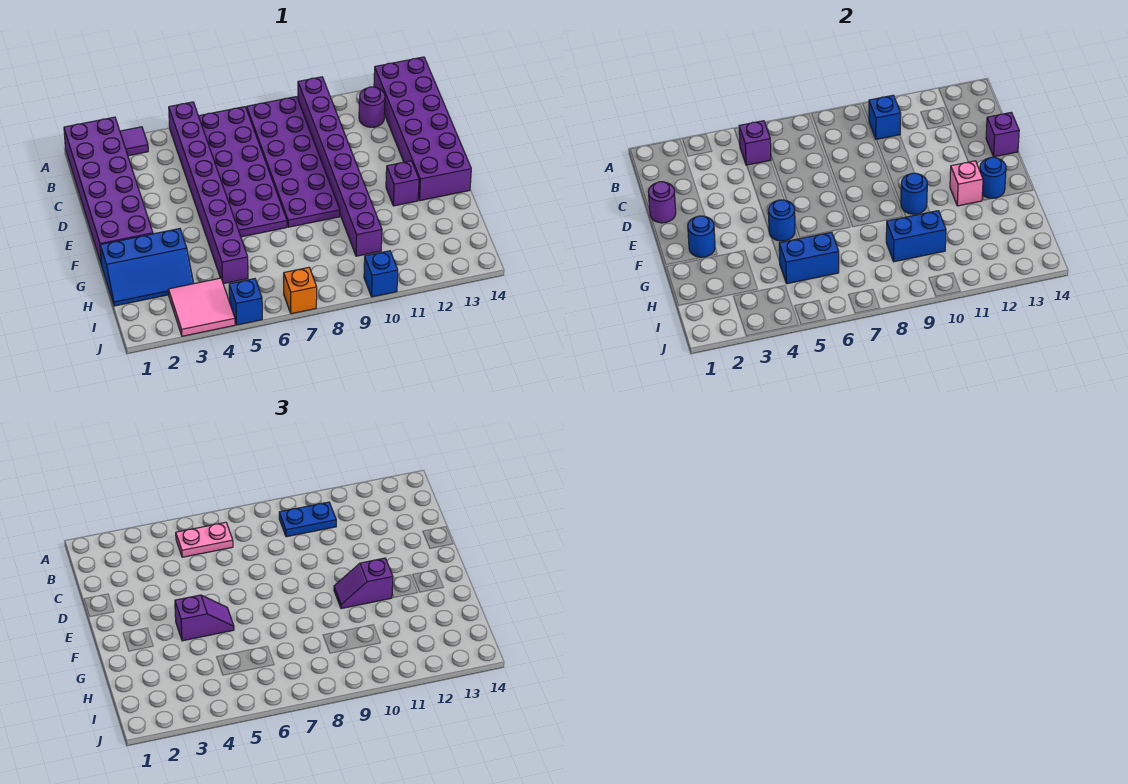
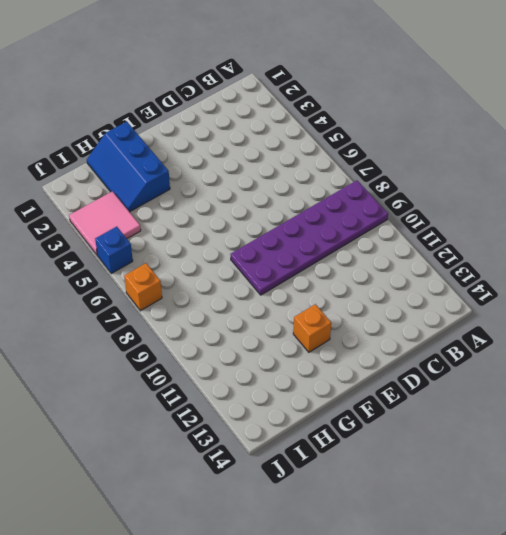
orange brick F12 level 1 -> purple brick F12 level 1
none -> purple brick A1:F2 level 1
none -> purple tile A3 level 1
none -> purple brick A5:H5 level 1

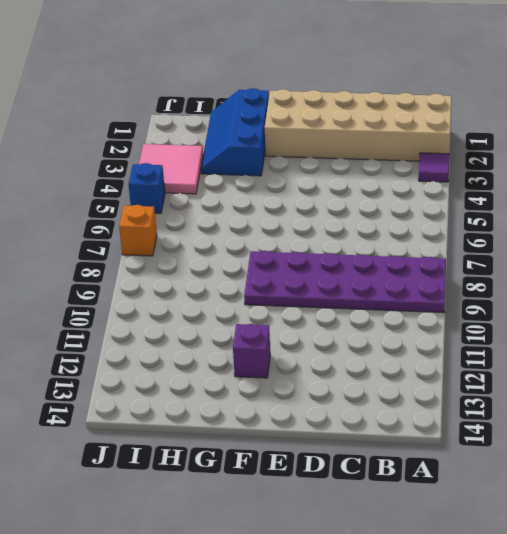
tan brick A1:F2 level 1 -> purple brick A1:F2 level 1
none -> purple brick A5:H5 level 1
none -> purple plate A6:F7 level 1
none -> purple brick A10:H10 level 1

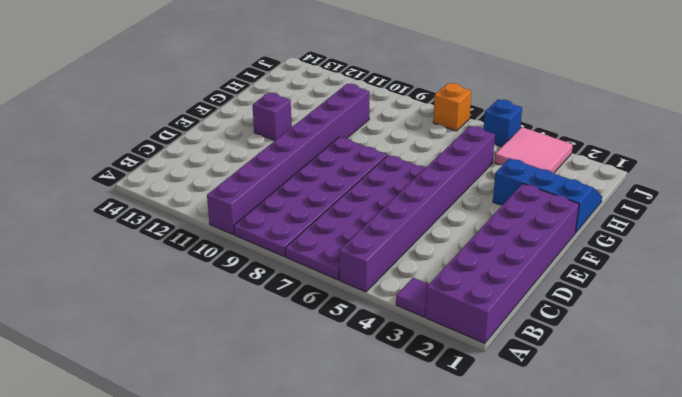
none -> purple brick A13:F14 level 1
none -> purple round brick B12 level 1
none -> blue brick J10 level 1

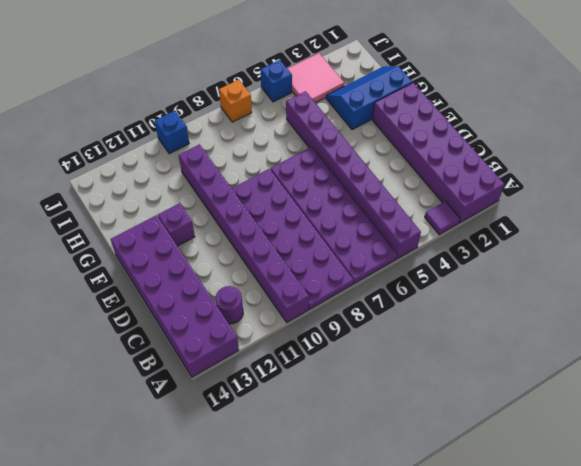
none -> purple brick B5 level 2
none -> blue brick B10 level 2
none -> purple round brick D1 level 2

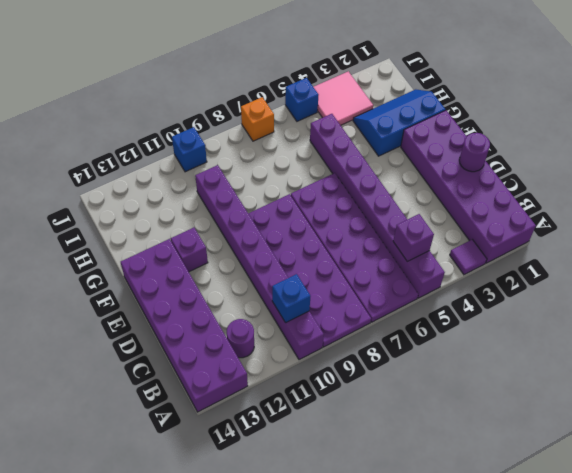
none -> purple brick D14 level 2
none -> blue round brick F2 level 2
none -> blue round brick F5 level 2

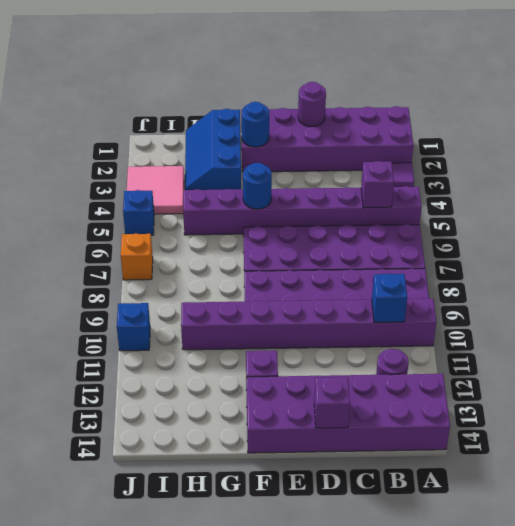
none -> blue round brick F10 level 2
none -> pink brick F12 level 2
none -> blue round brick F13 level 2

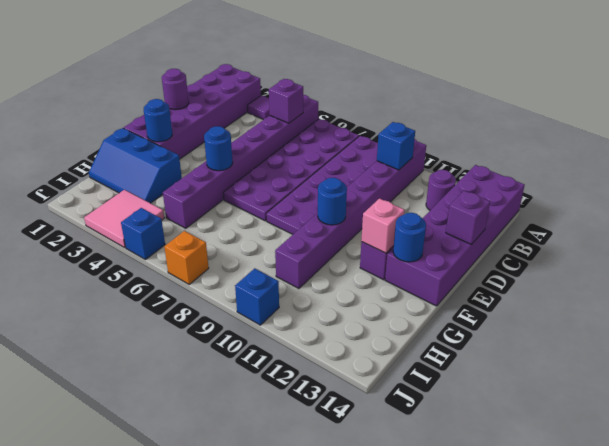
none -> blue brick H5:H6 level 2
none -> blue brick H9:H10 level 2
none -> pink plate B5:B6 level 3

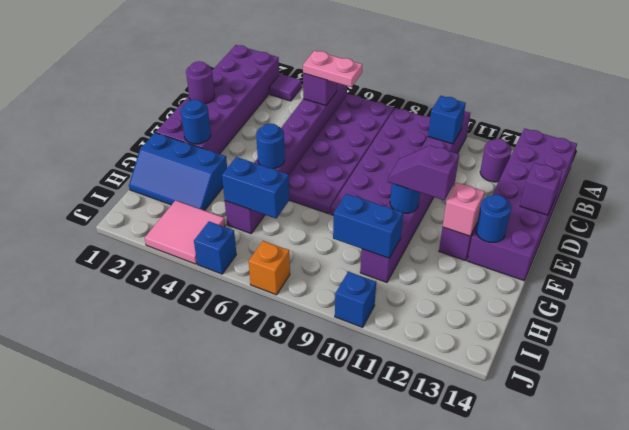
none -> blue plate B9:B10 level 3
none -> purple slope F4:F5 level 3 top 4

